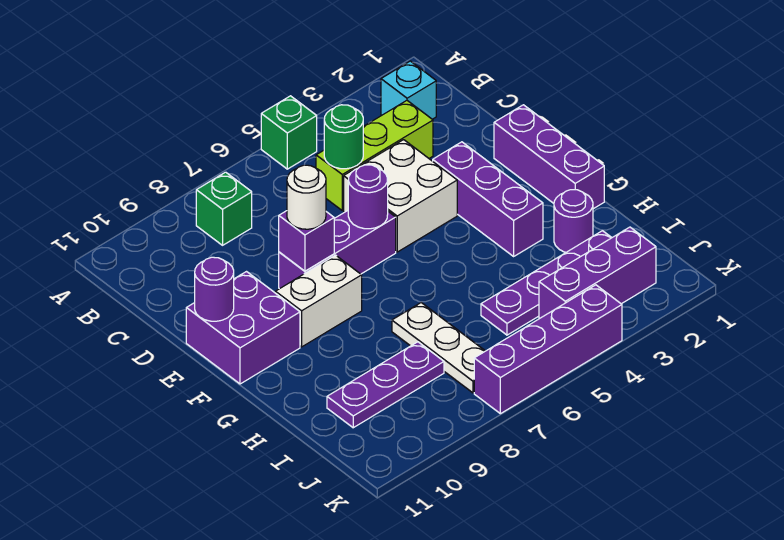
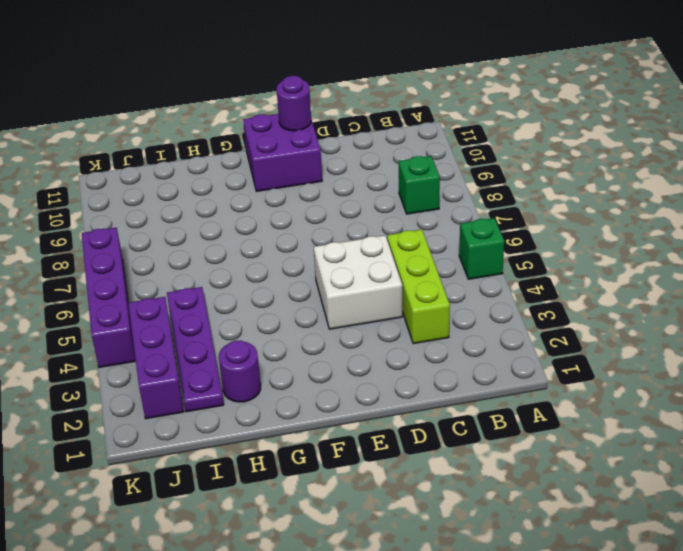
none -> cyan brick B2 level 1
none -> purple brick E1:G1 level 1
none -> purple brick E3:G3 level 1

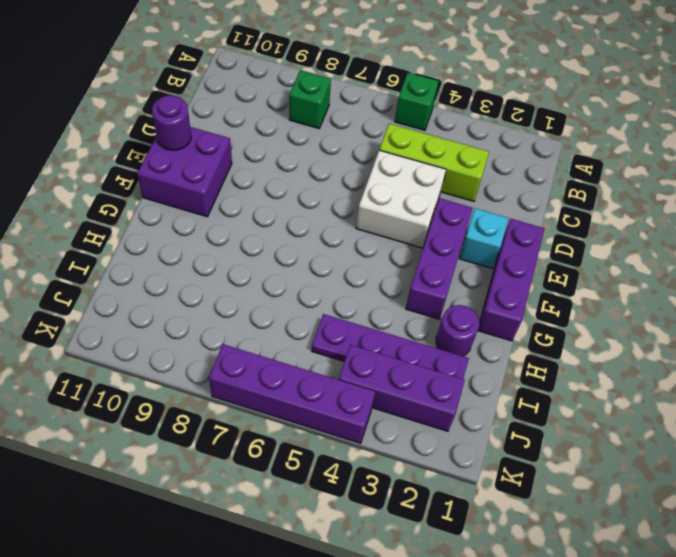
cyan brick E2 level 1 -> cyan brick B2 level 1
none -> purple brick E6:E8 level 1
none -> white brick F8:F9 level 1
none -> white plate H7:J7 level 1

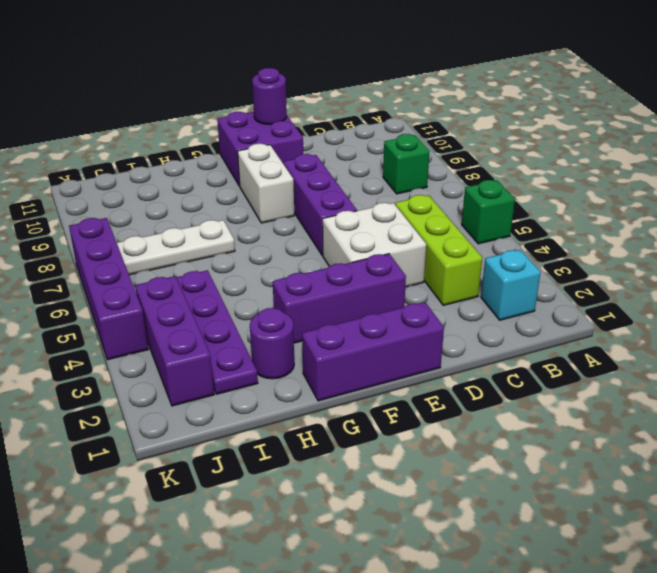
none -> purple plate I8:I10 level 1
none -> green round brick C5 level 2
none -> purple round brick E6 level 2

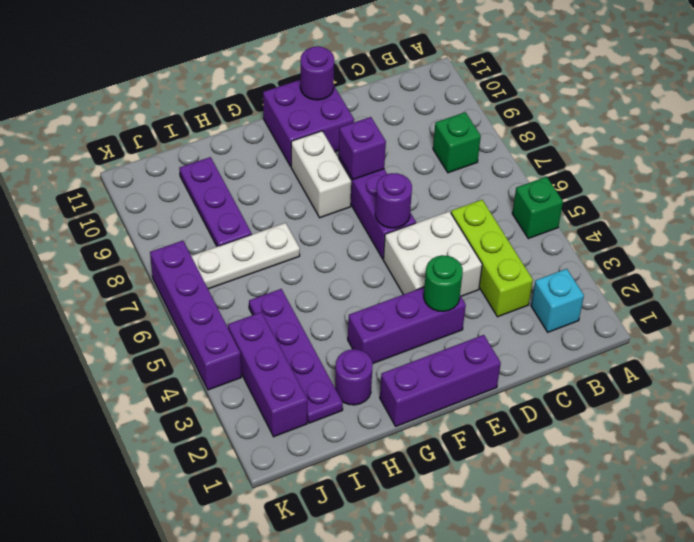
green round brick E3 level 2 -> green round brick C5 level 2
none -> white round brick E8 level 3

